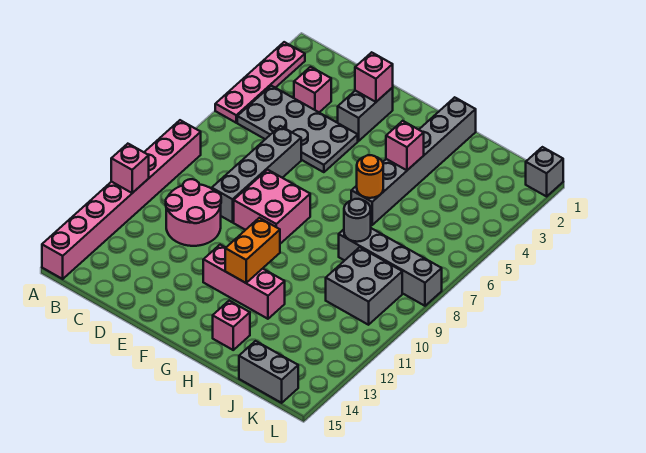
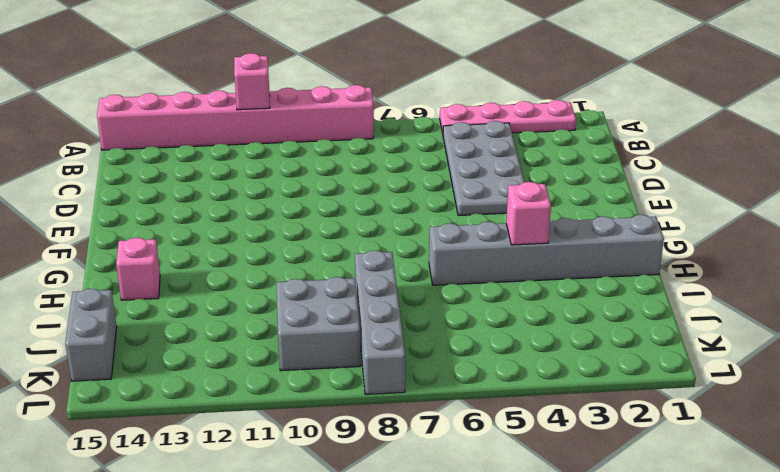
none -> pink brick C3 level 1
none -> pink round brick C10:D11 level 1
none -> grey brick D6:D9 level 1

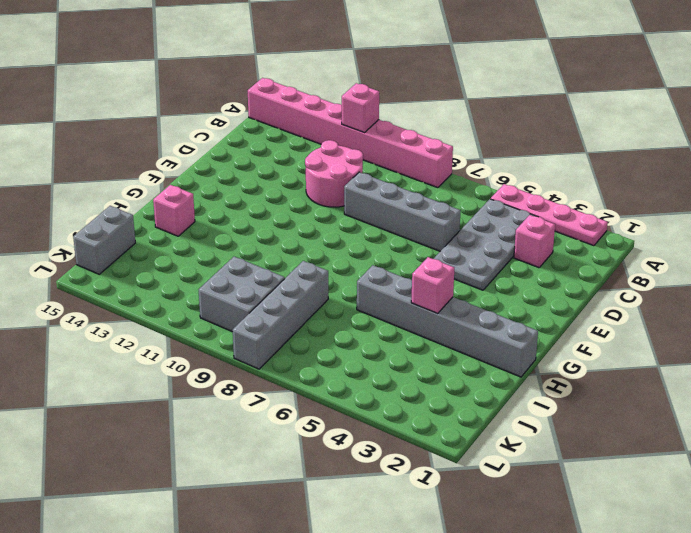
none -> grey brick E2:E3 level 1
none -> pink brick E8:F9 level 1
none -> pink brick F12:H12 level 1

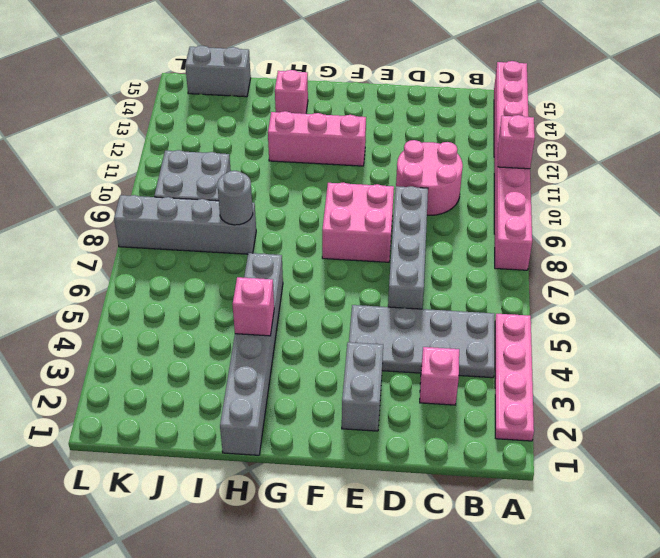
none -> grey brick L1 level 1
none -> pink brick E2 level 2
none -> orange brick G11:G12 level 2

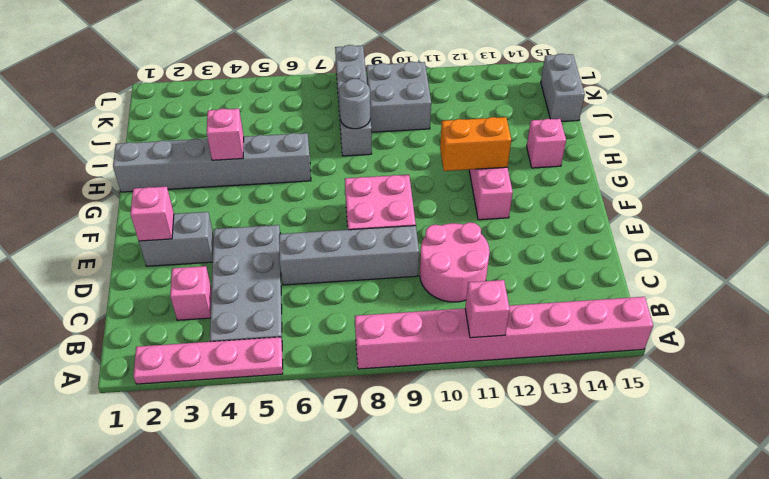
none -> grey brick L1 level 1
none -> orange round brick H6 level 2

